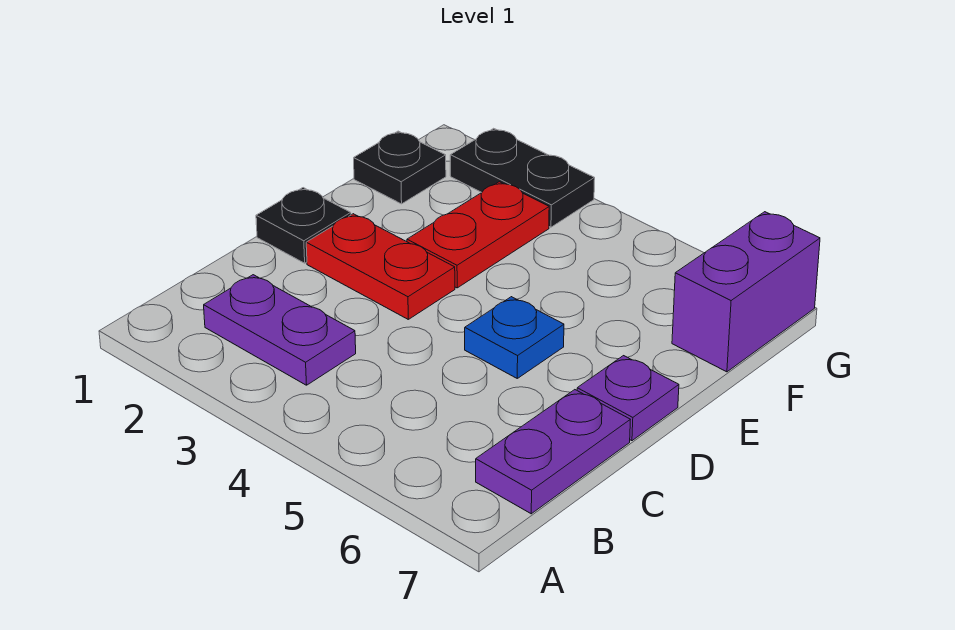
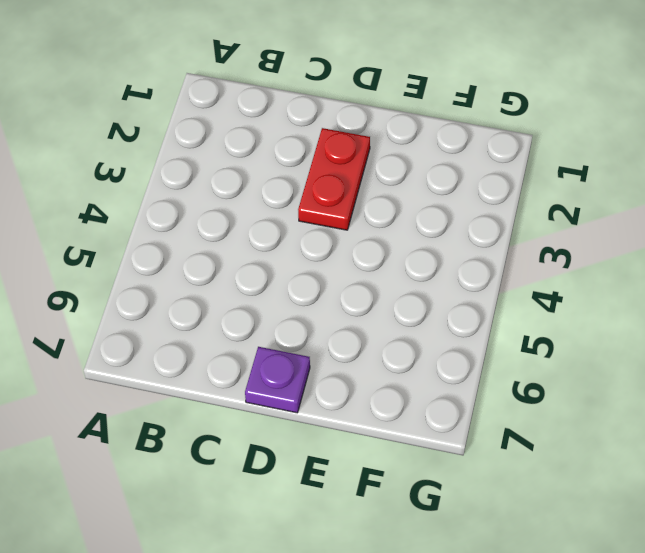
none -> purple plate B2:B3 level 1
none -> purple plate B7:C7 level 1

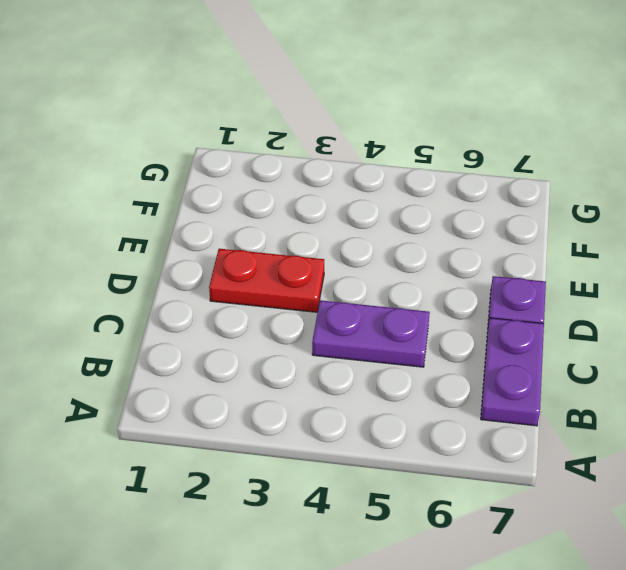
purple plate C4:C5 level 1 -> purple plate B2:B3 level 1
none -> black plate D1 level 1
none -> blue plate D5 level 1

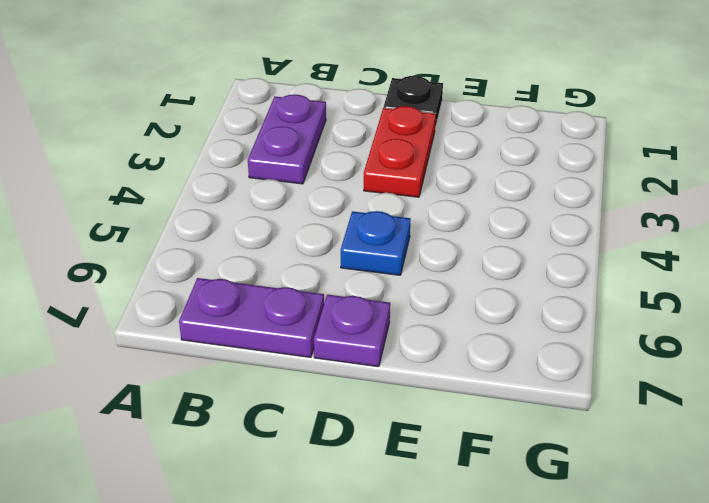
none -> red plate E3:F3 level 1
none -> black plate F1 level 1

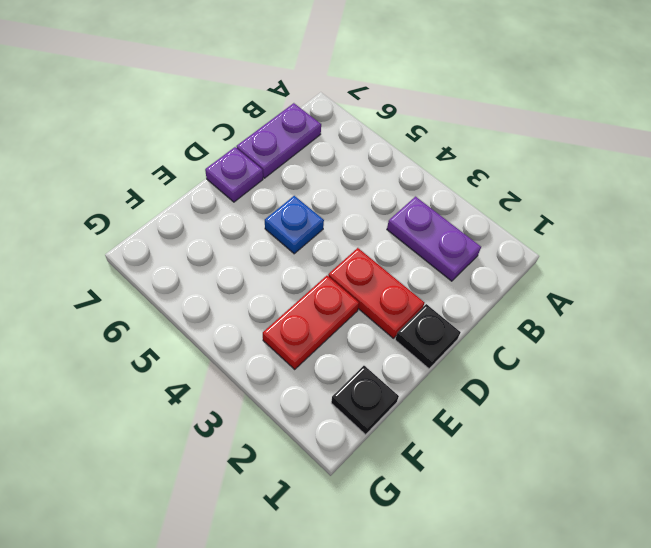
none -> purple brick F7:G7 level 1
none -> black plate G2:G3 level 1

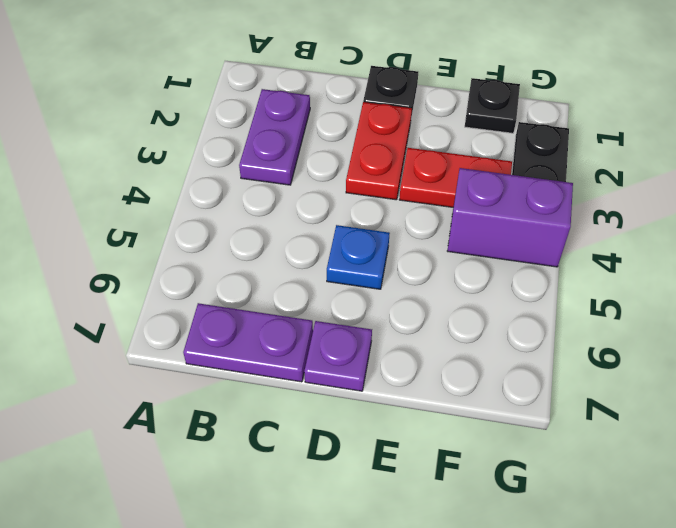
purple brick F4:G4 level 1 -> purple brick F7:G7 level 1

